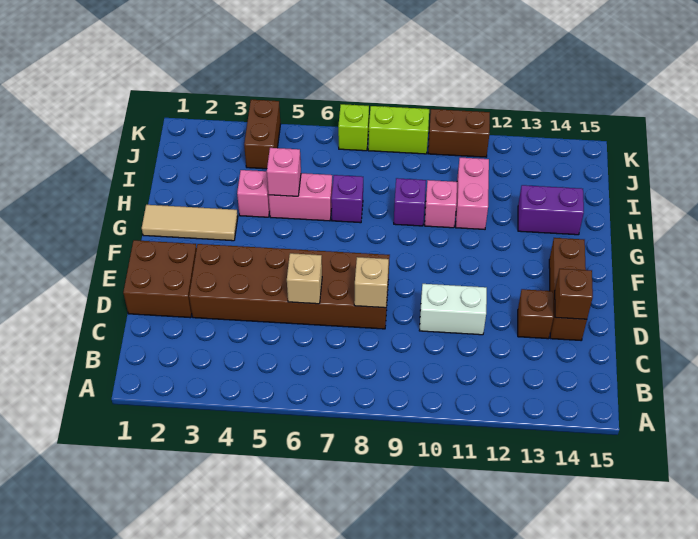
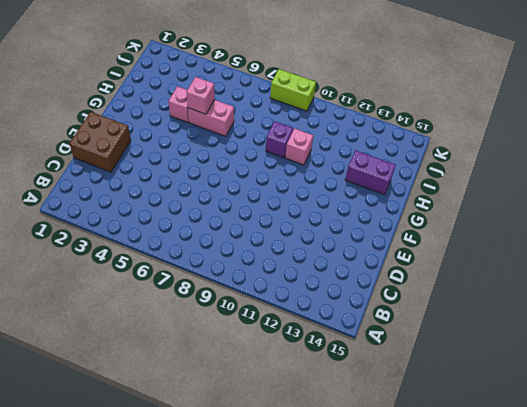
none -> brown brick D3:E8 level 1
none -> white brick D10:D11 level 1
none -> brown brick D13 level 1

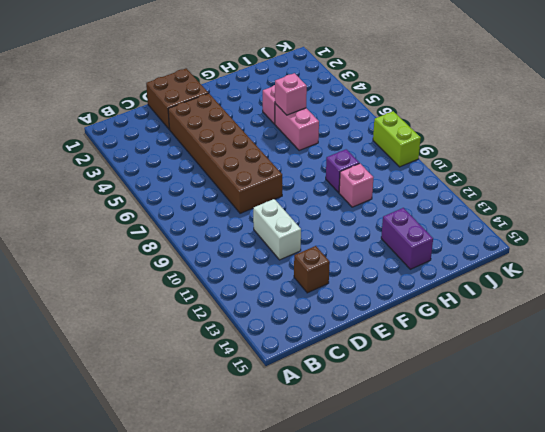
none -> brown brick D14:F14 level 1
none -> tan tile G1:G3 level 1
none -> purple brick H7 level 1

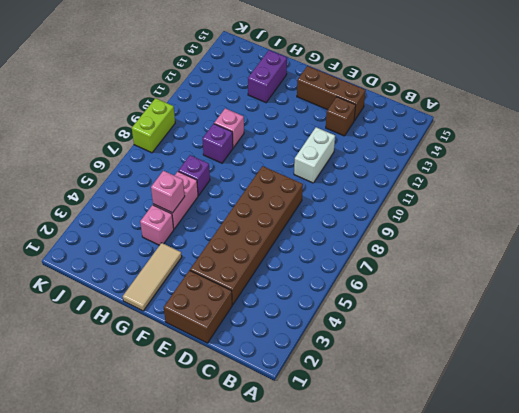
none -> pink brick H11:I11 level 1
none -> brown brick J4:K4 level 1
none -> lime brick K7 level 1

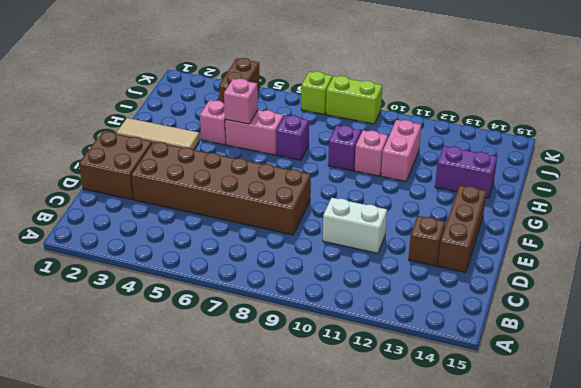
none -> brown brick K10:K11 level 1
none -> tan brick D6 level 2
none -> tan brick D8 level 2

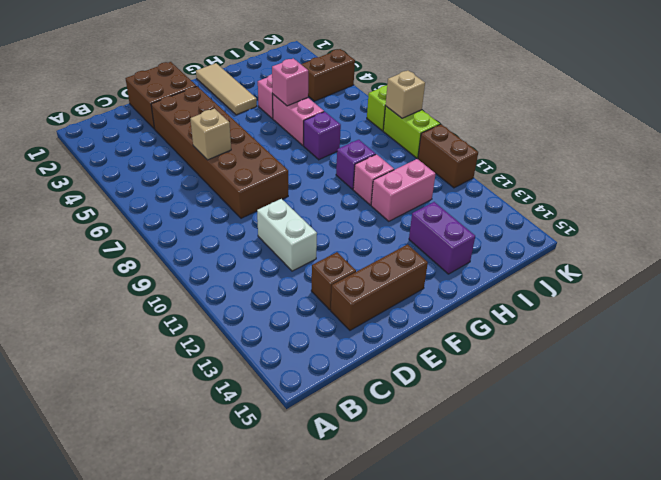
tan brick K8 level 2 -> tan brick D8 level 2
none -> brown brick D14 level 2

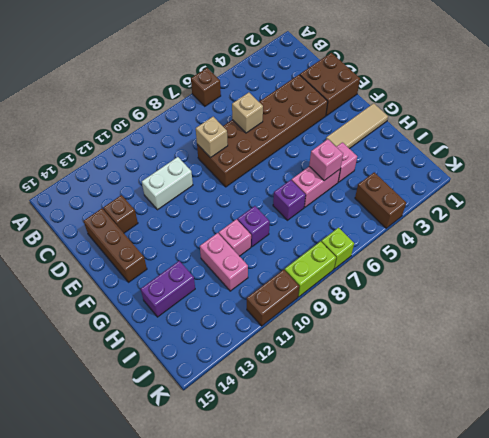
brown brick A6 level 1 -> brown brick D14 level 2

